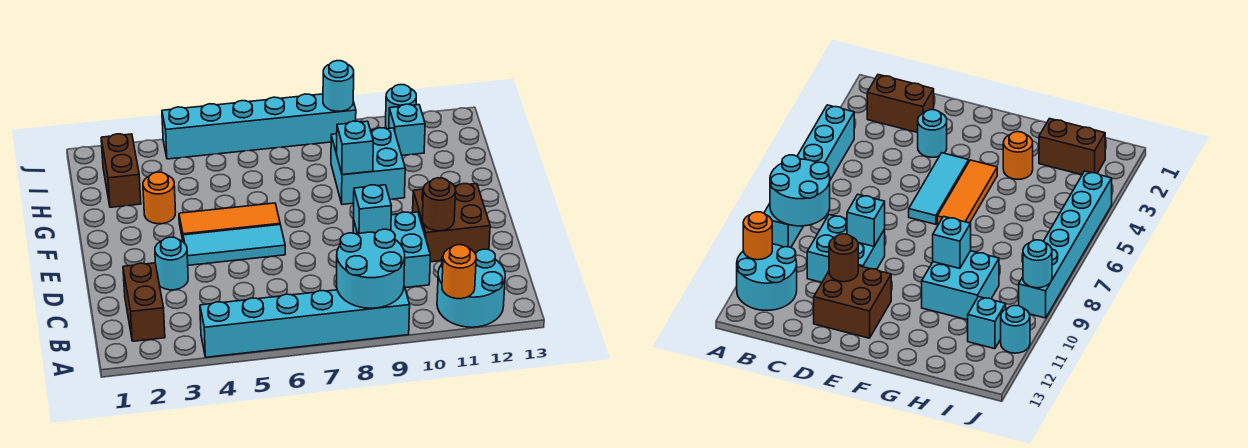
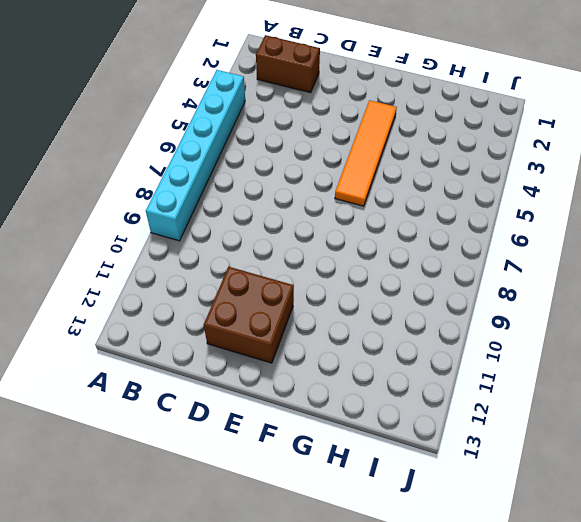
orange tile F3:F6 level 1 -> orange tile F4:F6 level 1
none -> cyan round brick A11:B12 level 1
none -> cyan brick C9:D10 level 1
none -> cyan round brick D3 level 1

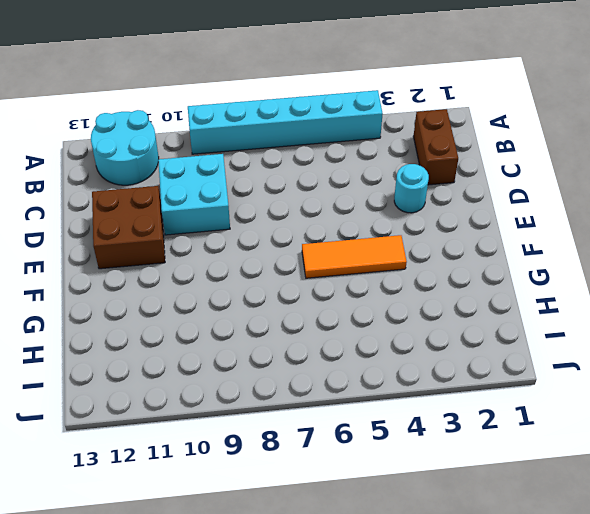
none -> cyan tile E4:E6 level 1
none -> orange round brick G3 level 1
none -> cyan brick G9:H10 level 1

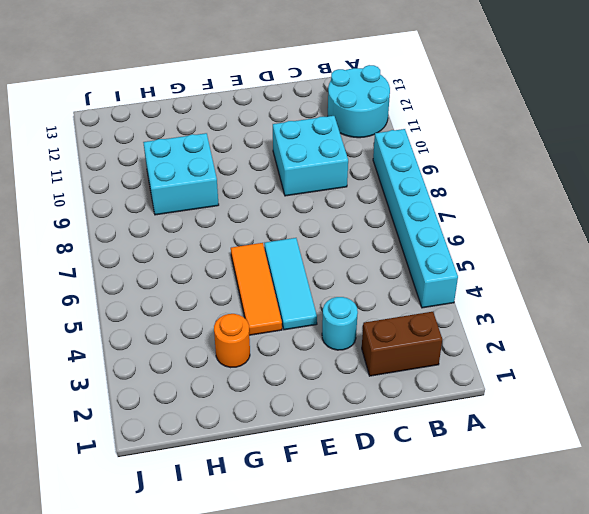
none -> brown brick D11:E12 level 1
none -> brown brick H2:I2 level 1
none -> cyan brick I11 level 1

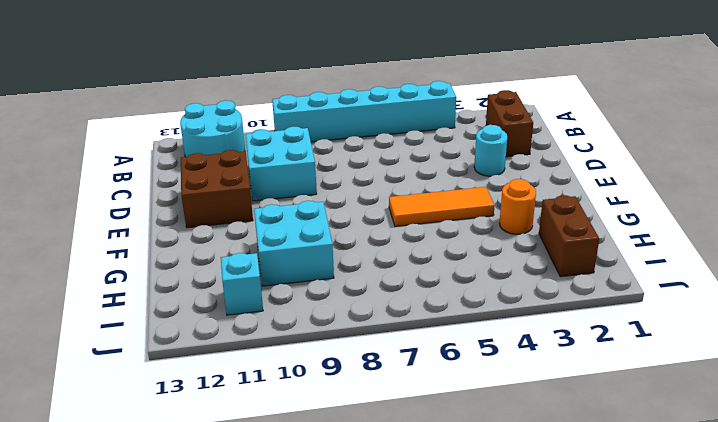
none -> cyan tile E4:E6 level 1
none -> cyan brick J4:J9 level 1
none -> cyan round brick J11 level 1

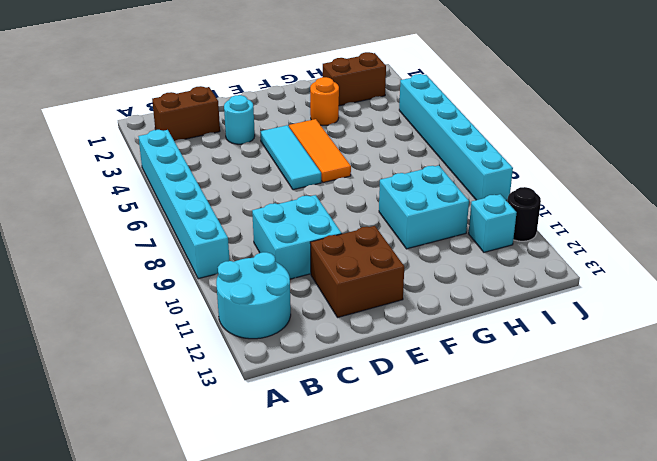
black round brick J11 level 1 -> cyan round brick J11 level 1
none -> cyan round brick A8:B9 level 2
none -> orange round brick A11 level 2
none -> cyan brick D9 level 2

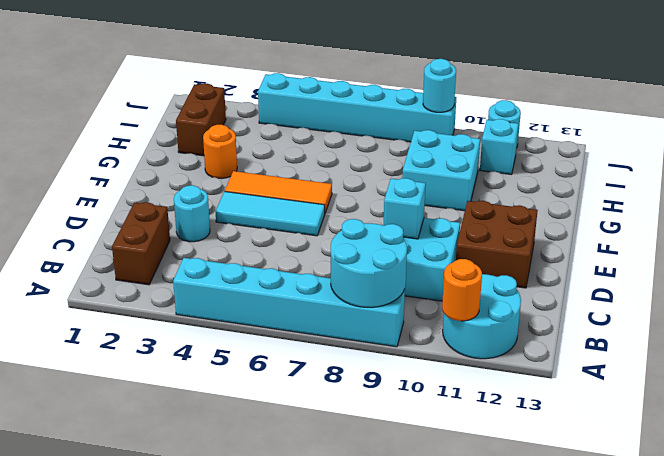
none -> brown round brick D11 level 2
none -> cyan brick G9 level 2

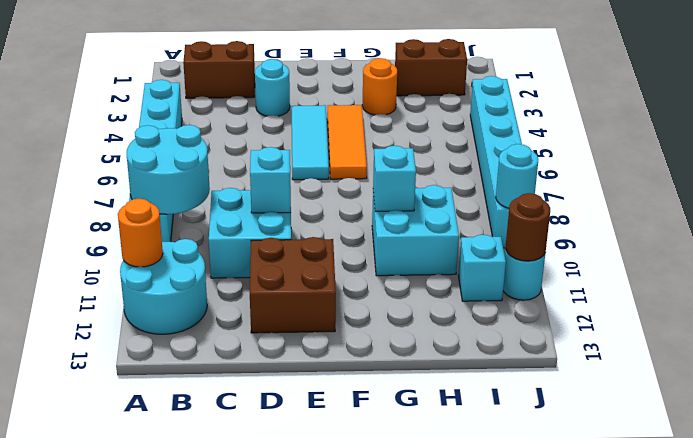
brown round brick J11 level 2 -> brown round brick D11 level 2

